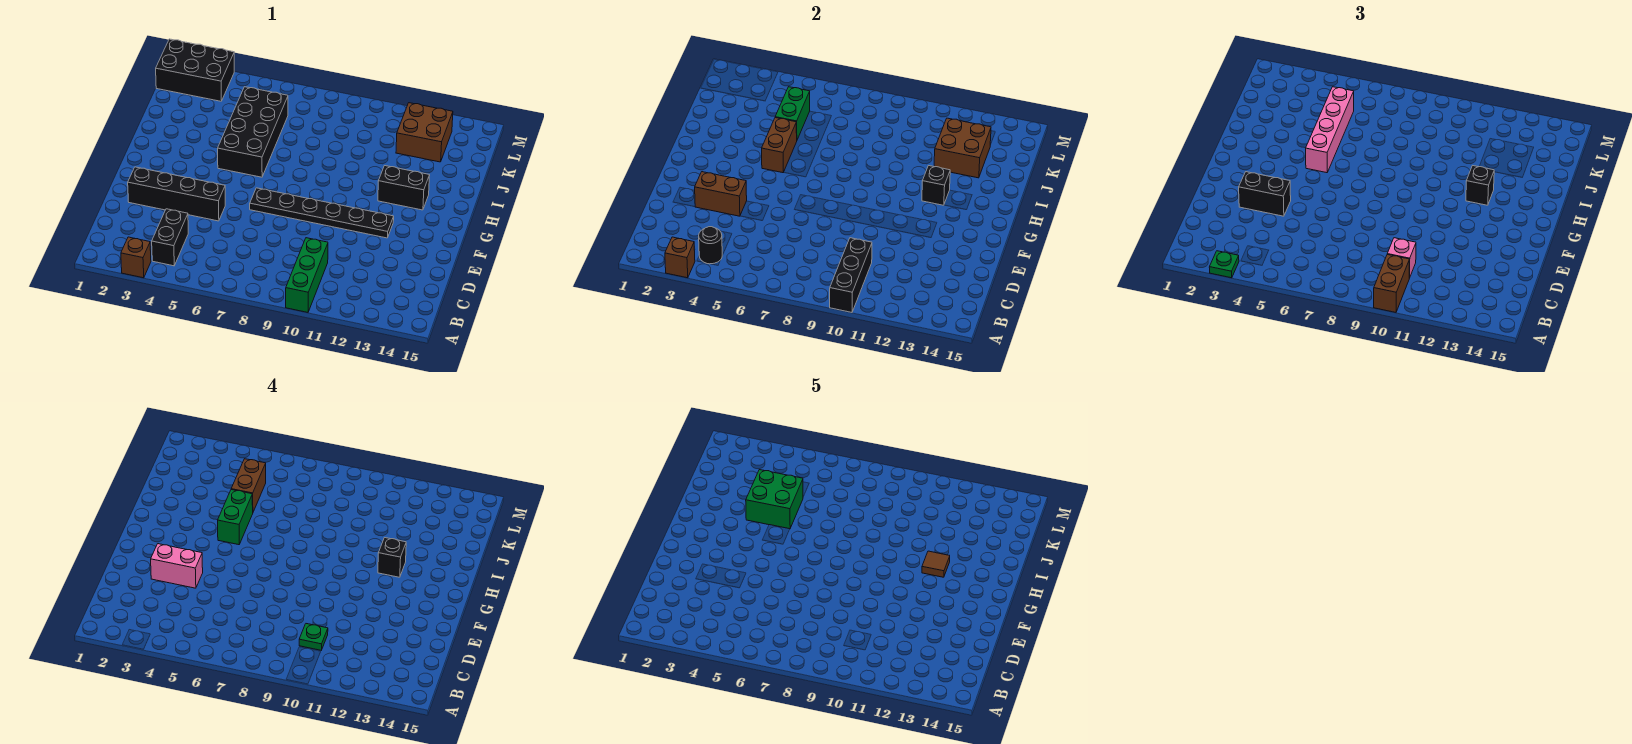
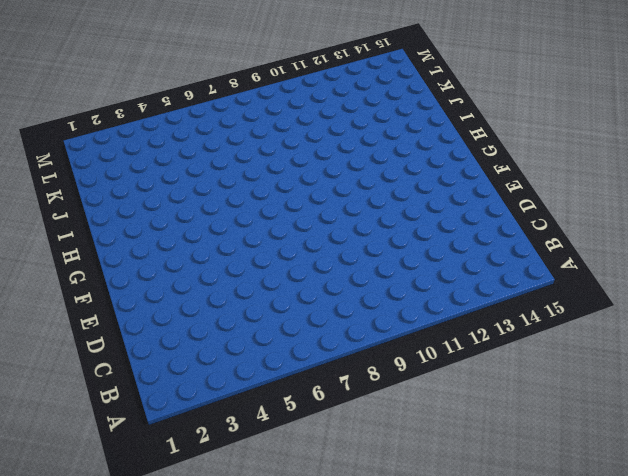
none -> brown brick A3 level 1
none -> green brick A10:C10 level 1
none -> black brick B4:C4 level 1
none -> black brick E2:E5 level 1

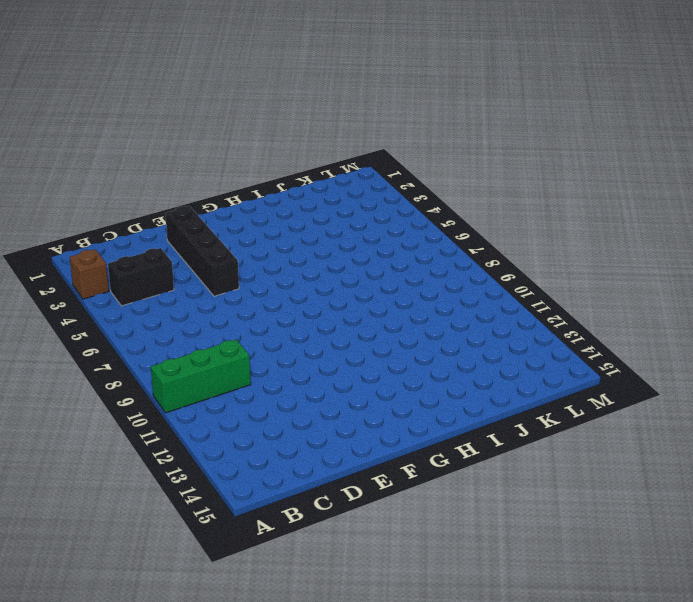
none -> black plate F7:F12 level 1
none -> black brick H5:K6 level 1
none -> black brick H12:H13 level 1
none -> brown brick K12:L13 level 1

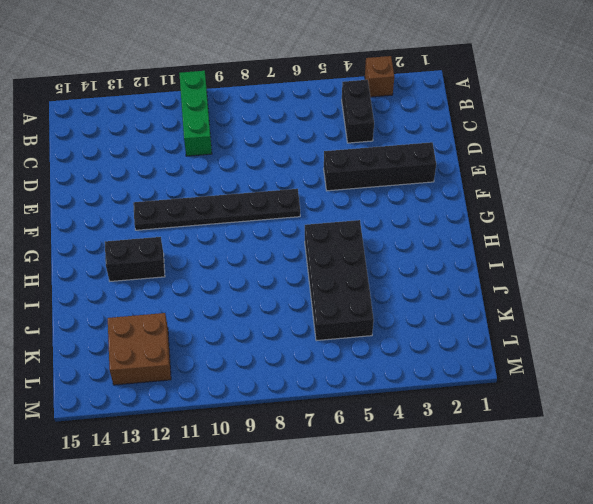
none -> black brick L1:M3 level 1
none -> brown brick A3 level 2
none -> black brick A10:C10 level 2
none -> black round brick B4 level 2

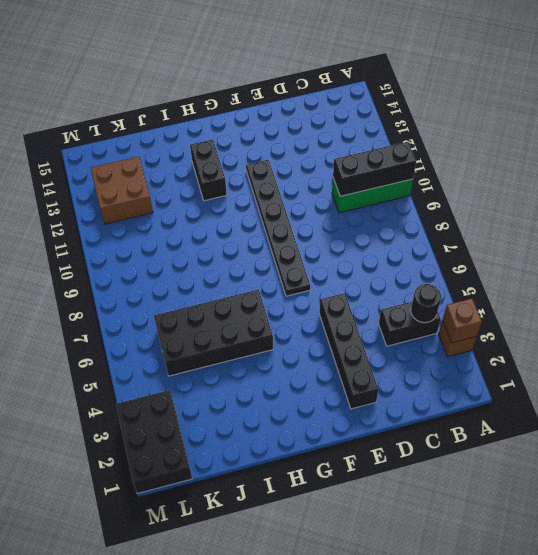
none -> brown brick E3:E4 level 2
none -> brown brick H5:I5 level 2
none -> black brick H12 level 2
none -> green brick J5:K5 level 2

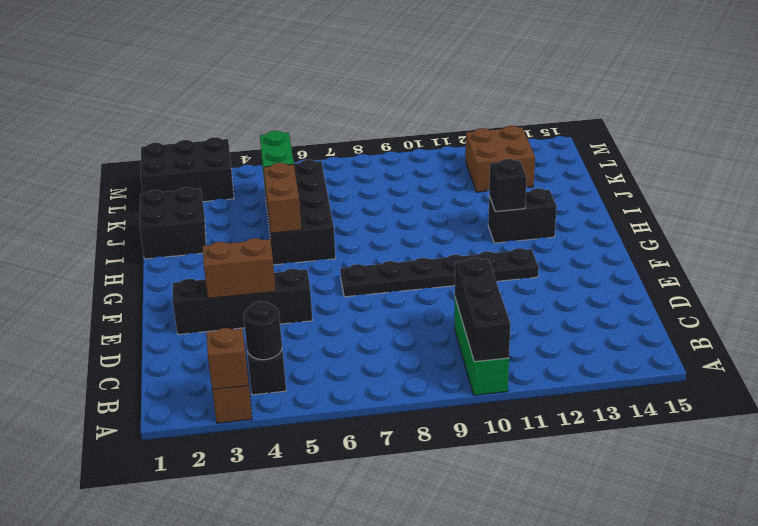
black brick I1:J2 level 1 -> none
none -> brown brick J12:K13 level 2
none -> green plate A3 level 3
none -> brown brick A10:B10 level 3
none -> pink brick C10 level 3

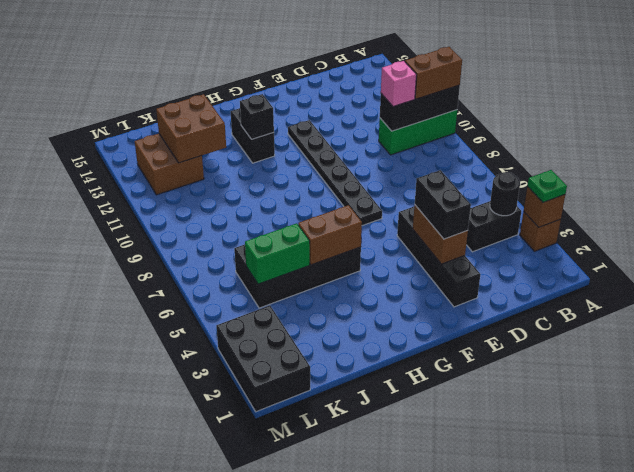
none -> pink brick H5:K5 level 3
none -> black brick H12 level 3
none -> green plate C10 level 4
none -> pink brick E3:E4 level 4

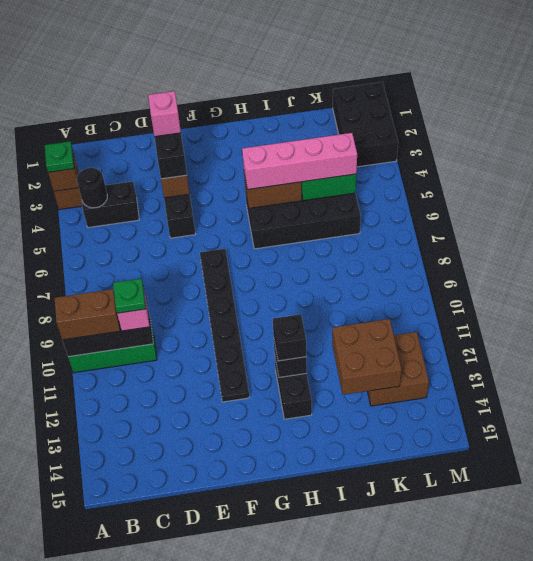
pink brick E3 level 4 -> pink brick E3:E4 level 4
none -> green brick H5:I5 level 4
none -> black brick H12 level 4
none -> brown brick J5:K5 level 4
none -> brown tile H12 level 5

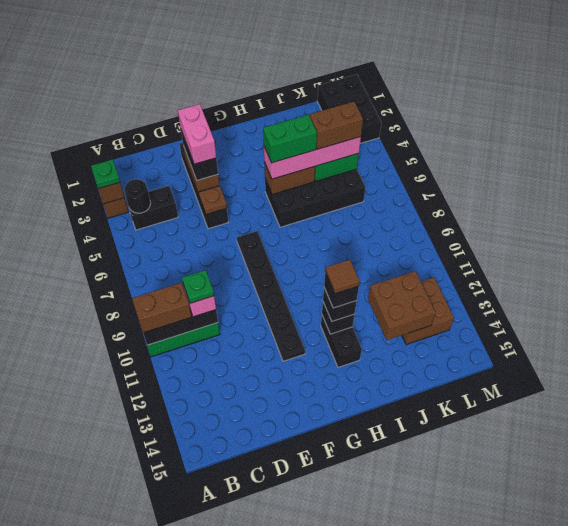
brown plate E5 level 2 -> none
none -> green brick I4:J5 level 5

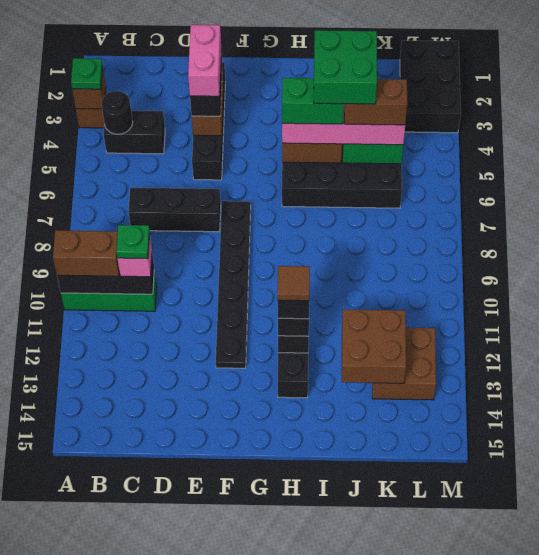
black brick C7:E7 level 1 -> none

